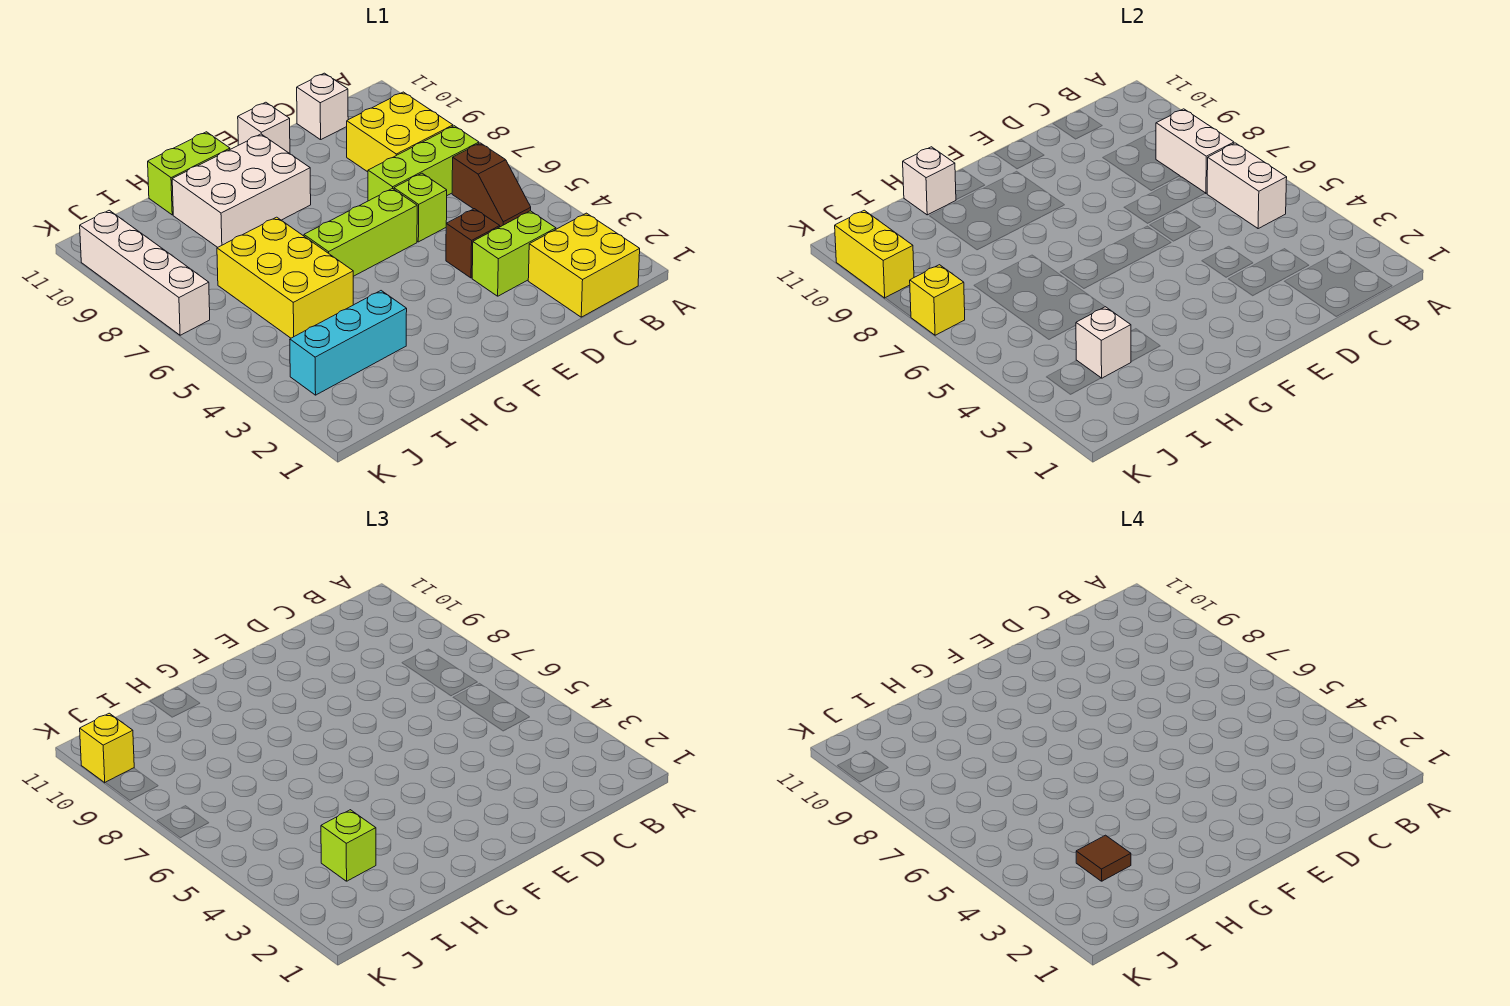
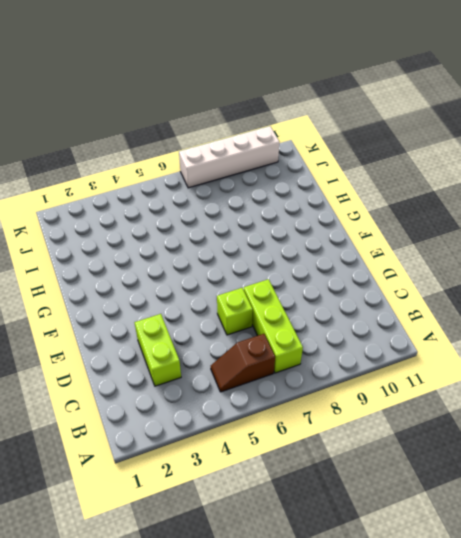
none -> yellow brick B1:C2 level 1
none -> yellow brick B8:C9 level 1
none -> white brick C11 level 1

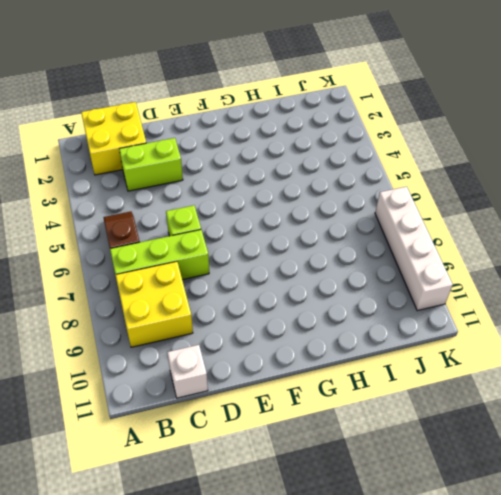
none -> brown brick D4 level 1
none -> lime brick E6:G6 level 1
none -> white brick E11 level 1

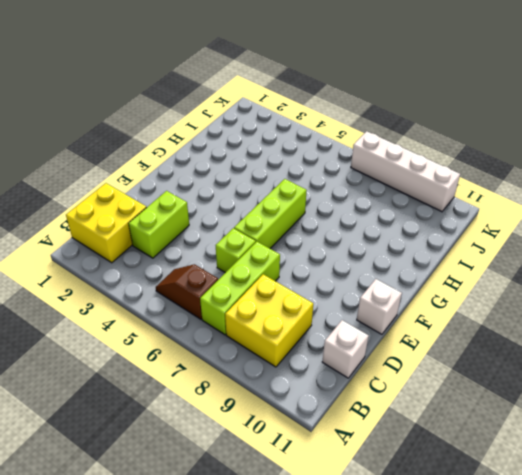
none -> brown brick D4 level 1
none -> white brick F9:H10 level 1
none -> lime brick G11:H11 level 1

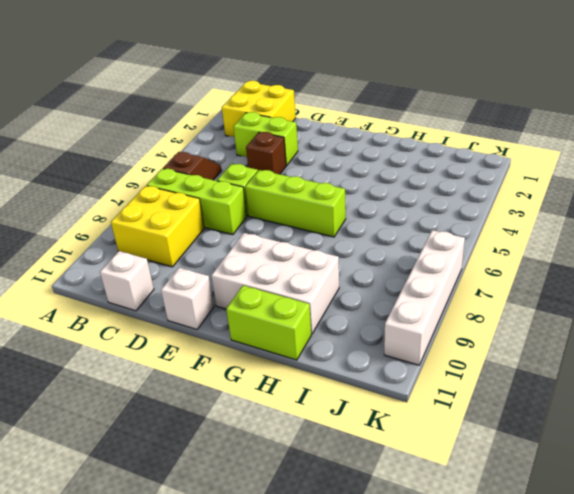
none -> cyan brick H3:J3 level 1
none -> yellow brick H5:I7 level 1
none -> white brick B5:B6 level 2

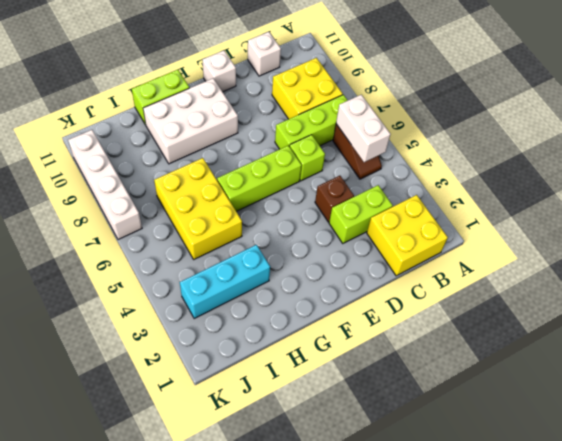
none -> white brick B7:B8 level 2
none -> white brick H11 level 2
none -> white brick I3 level 2

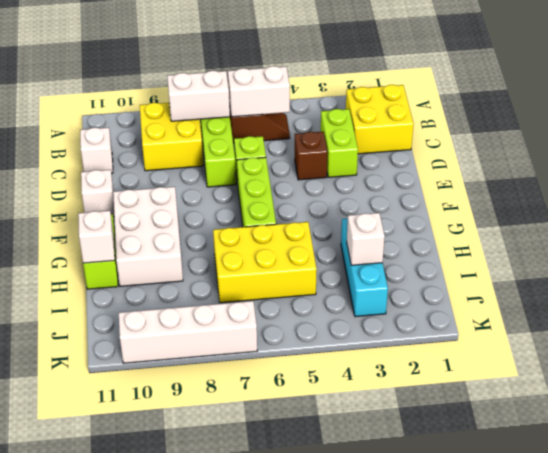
none -> yellow brick K7 level 2
none -> yellow brick K9:K10 level 2
none -> lime brick I3 level 3

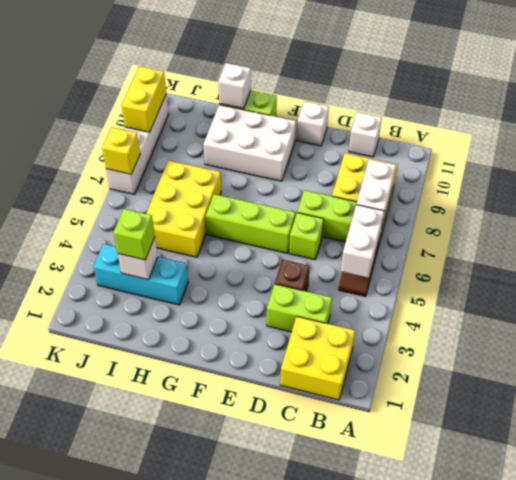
none -> yellow brick K10 level 3
none -> brown tile I3 level 4

